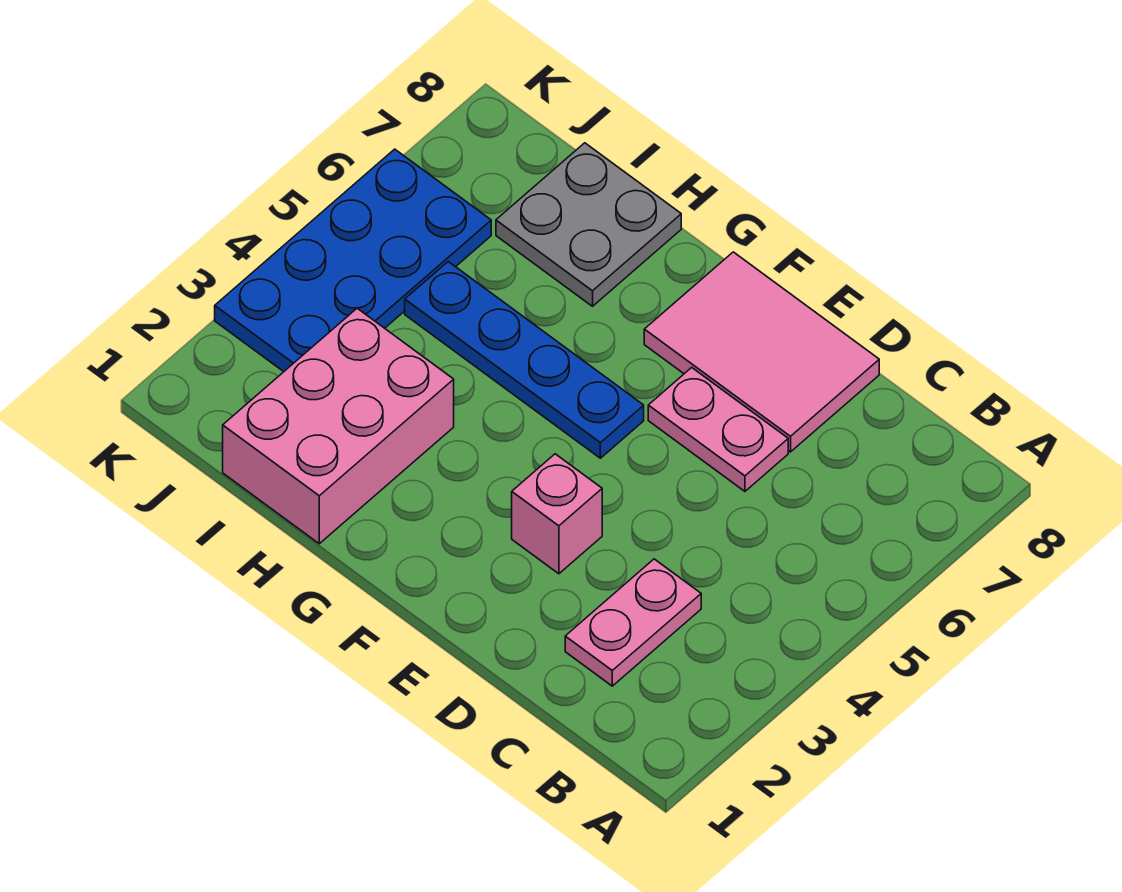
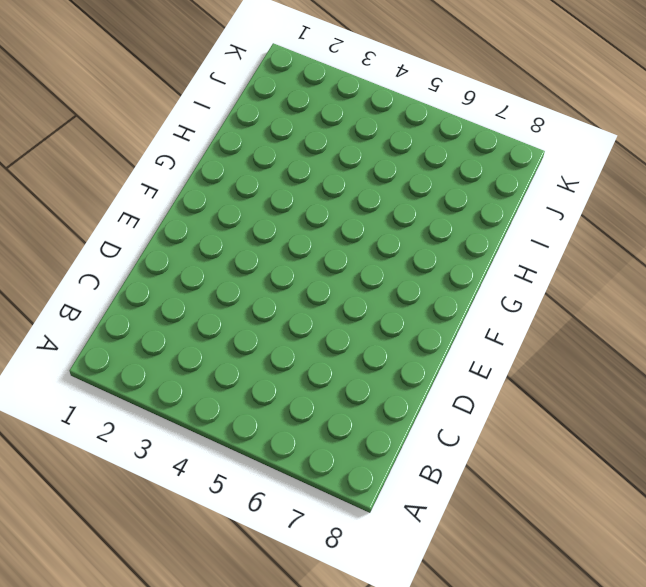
none -> pink plate C2:C3 level 1
none -> pink plate D6:E6 level 1

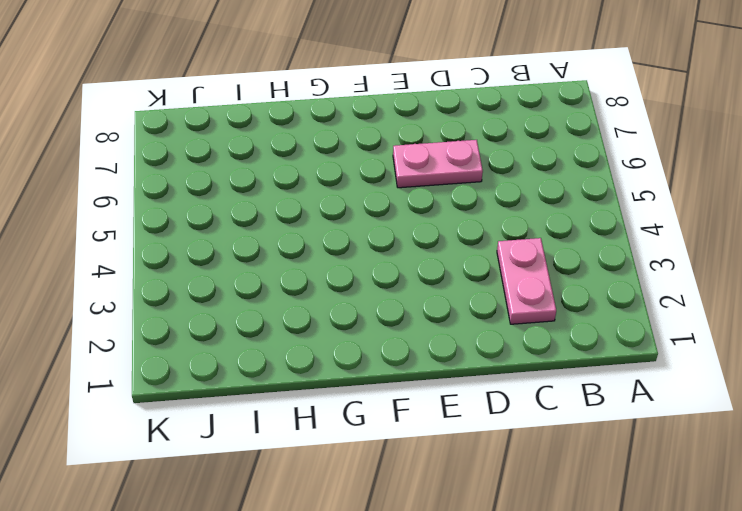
none -> pink tile D7:F8 level 1
none -> pink brick E3 level 1

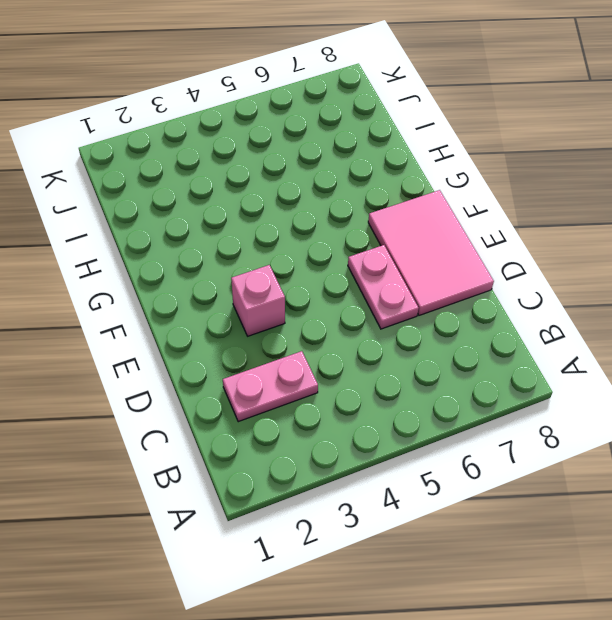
none -> blue plate F5:I5 level 1
none -> pink brick H1:I3 level 1

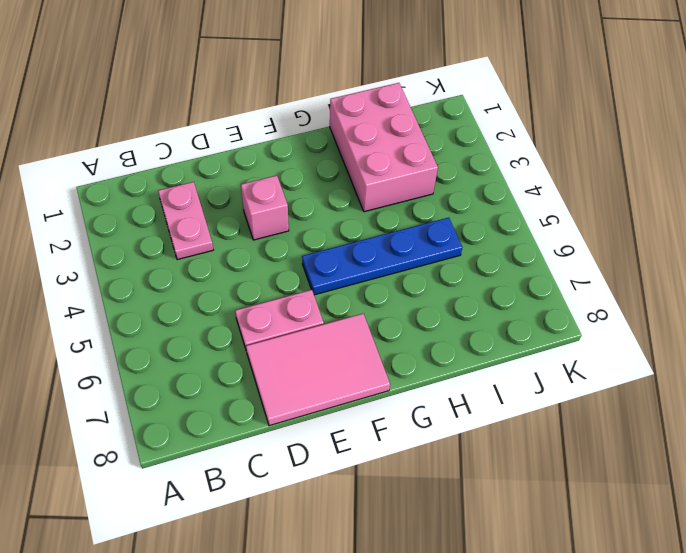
none -> grey plate H7:I8 level 1
none -> blue plate J3:K6 level 1

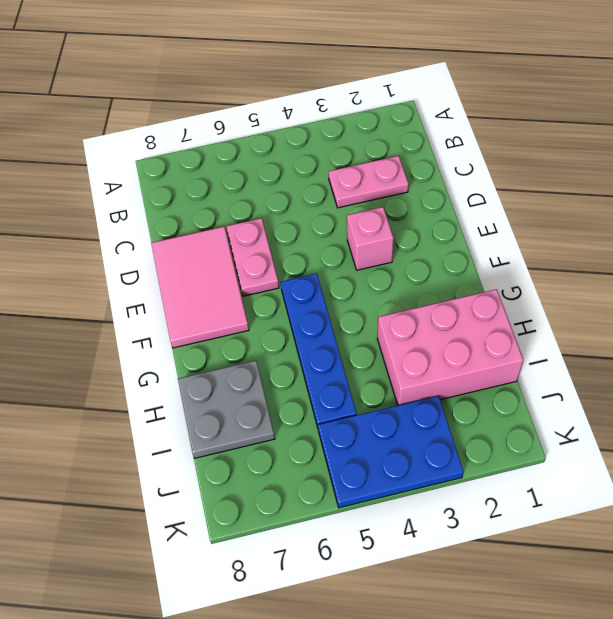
blue plate J3:K5 level 1 -> blue plate J3:K6 level 1

